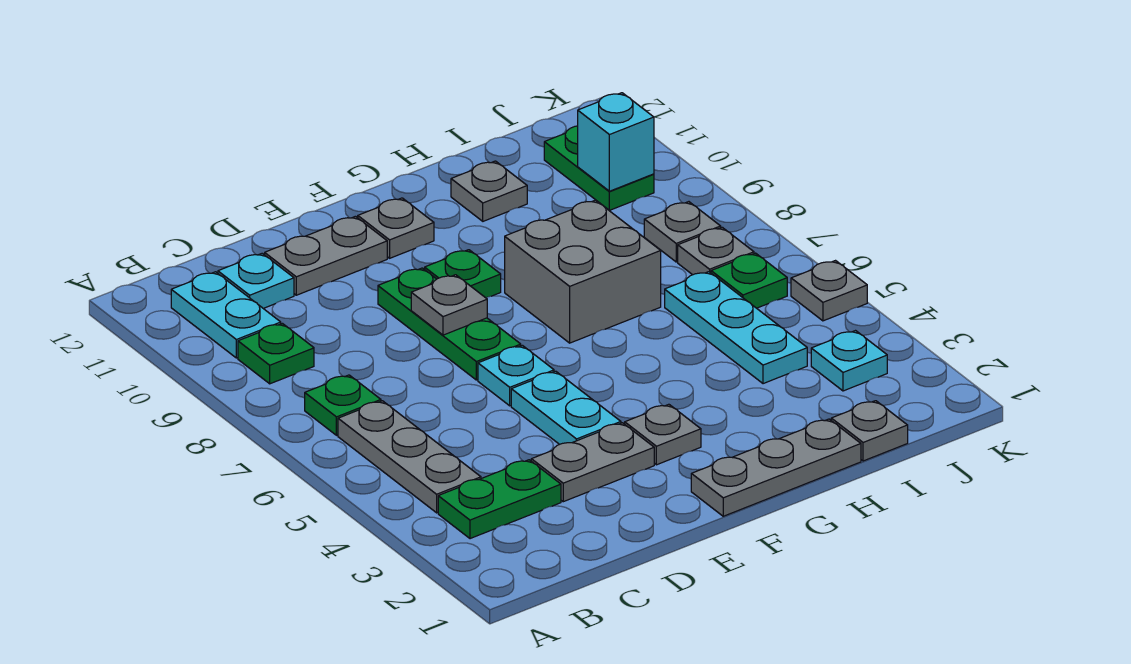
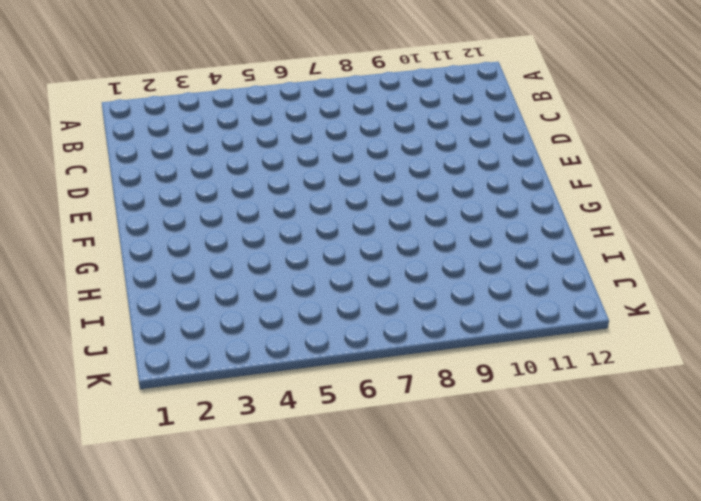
none -> green plate B3:C3 level 1
none -> grey plate B4:B6 level 1
none -> green plate B7 level 1

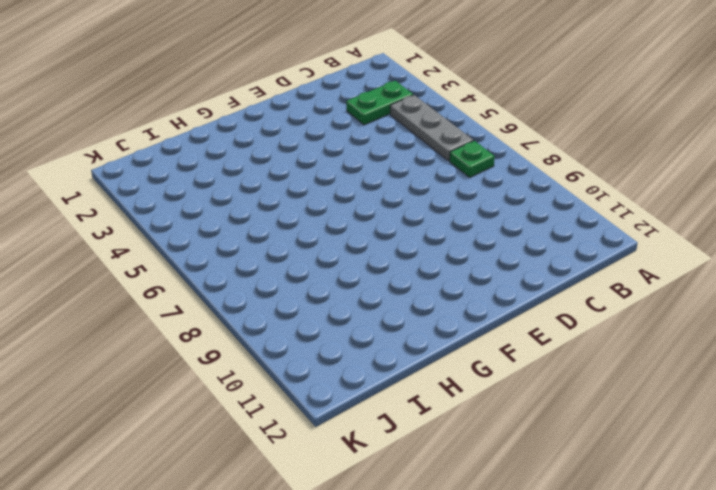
none -> green plate B9 level 1
none -> cyan plate B10:B11 level 1
none -> cyan plate C11 level 1

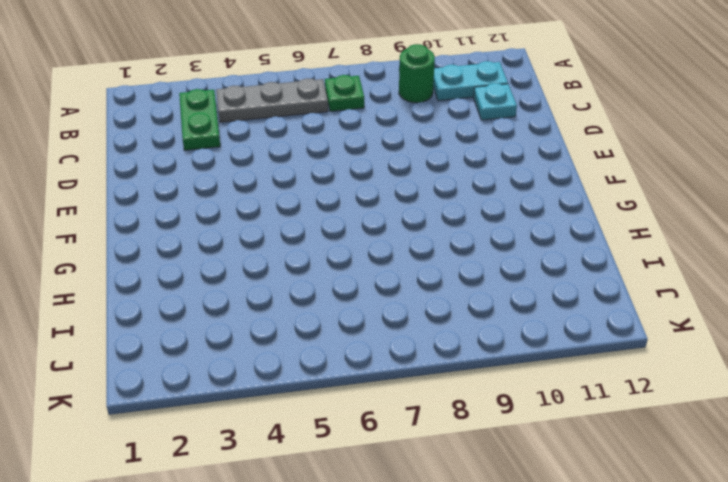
green round brick B9 level 1 -> green plate B9 level 1
none -> grey plate D3:E3 level 1
none -> grey plate D11:E11 level 1
none -> cyan plate E4:E5 level 1

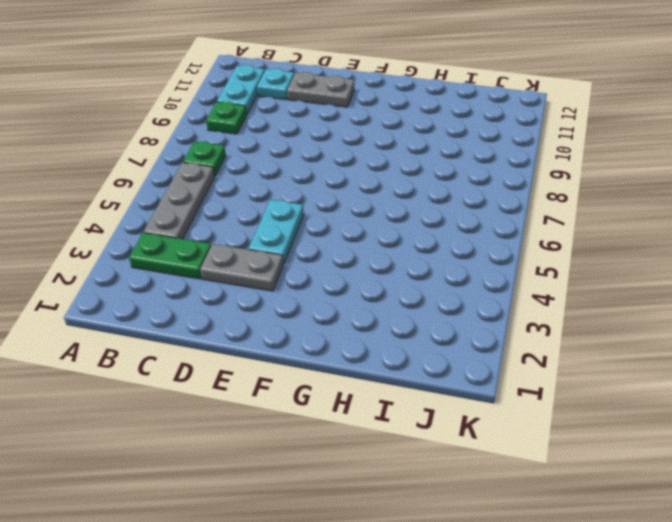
none -> cyan plate E6 level 1
none -> green plate E7:E9 level 1
none -> grey plate F1:H1 level 1

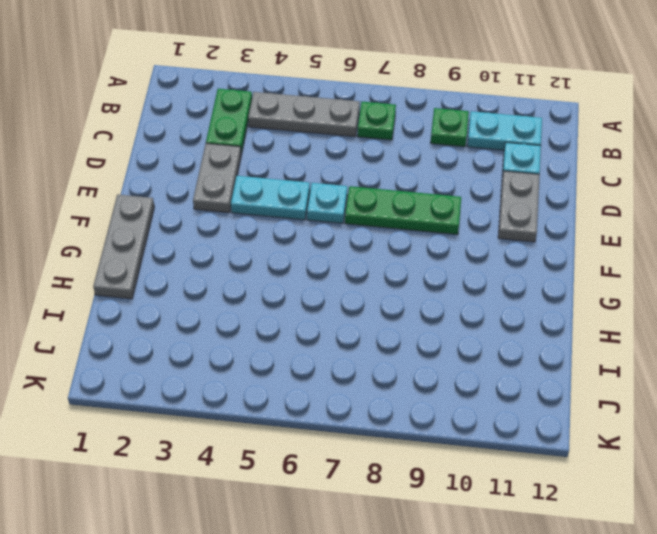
none -> grey plate F3 level 1
none -> green plate F9 level 1
none -> grey plate F11 level 1

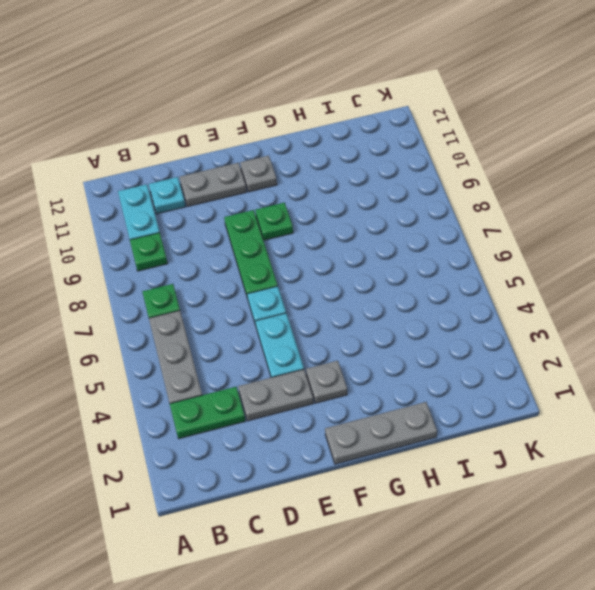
none -> grey brick G7:H8 level 1
none -> grey plate H11 level 1
none -> grey plate I1 level 1

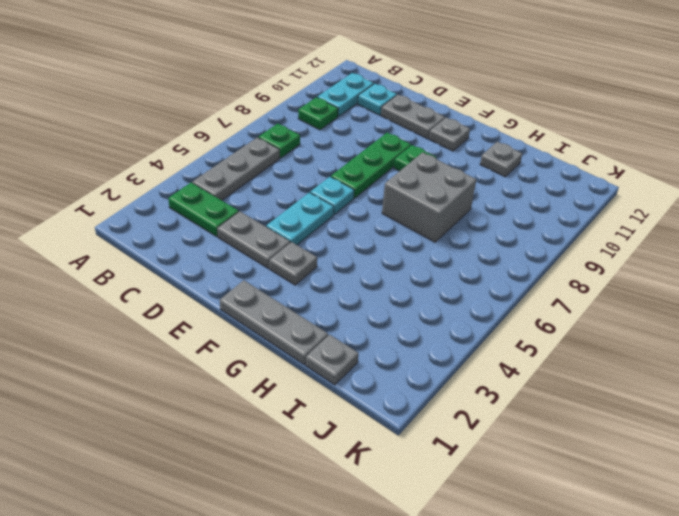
none -> cyan plate I4:I6 level 1
none -> cyan plate J3 level 1
none -> green plate J6 level 1

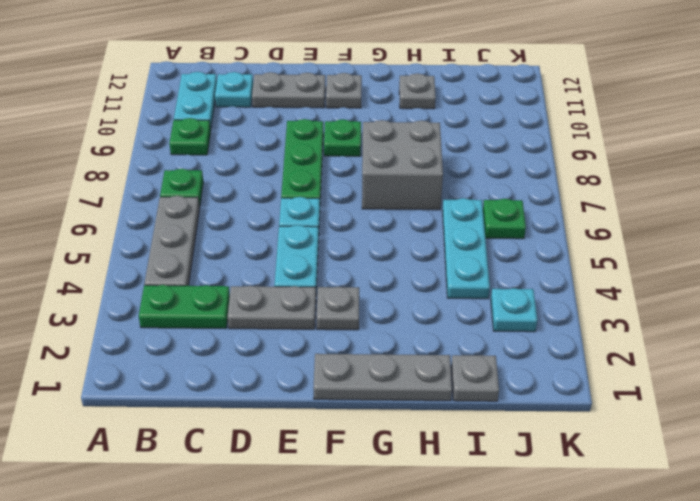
none -> grey plate J7 level 1
none -> grey plate J8 level 1
none -> green plate J10:J11 level 1

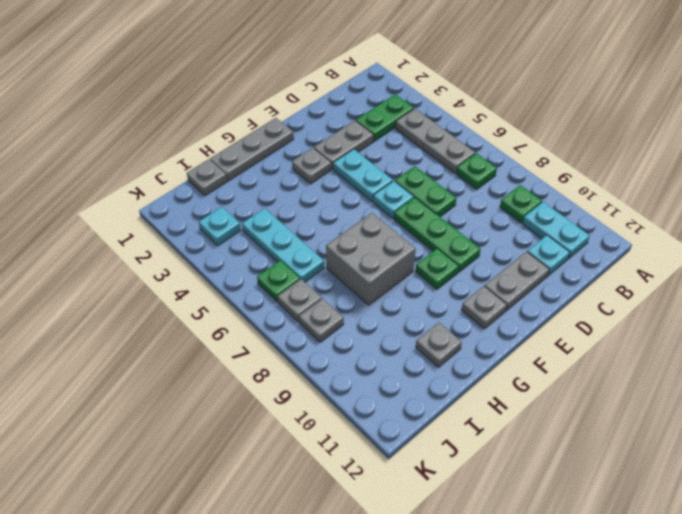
green plate D6:D7 level 1 -> green plate J10:J11 level 1
none -> grey plate K5 level 1
none -> grey plate E8 level 2
none -> cyan brick J10 level 2

